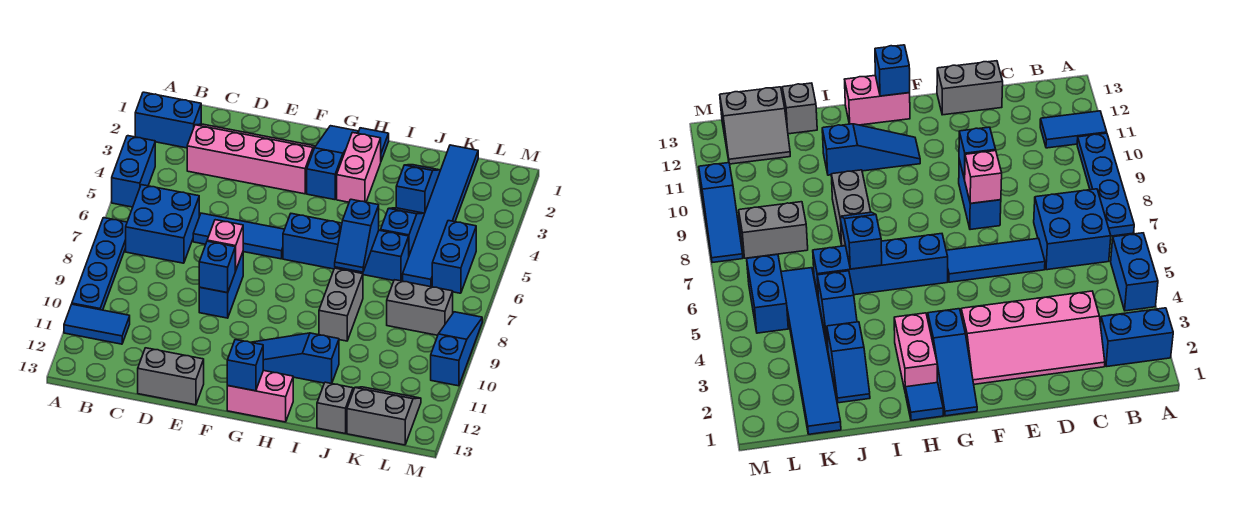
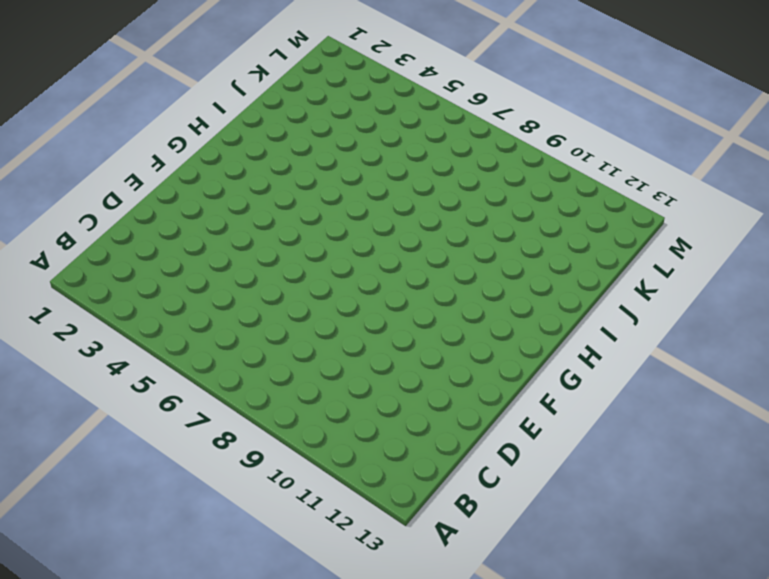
none -> blue brick A2:B2 level 1
none -> blue brick A4:A5 level 1
none -> blue plate A7:A10 level 1

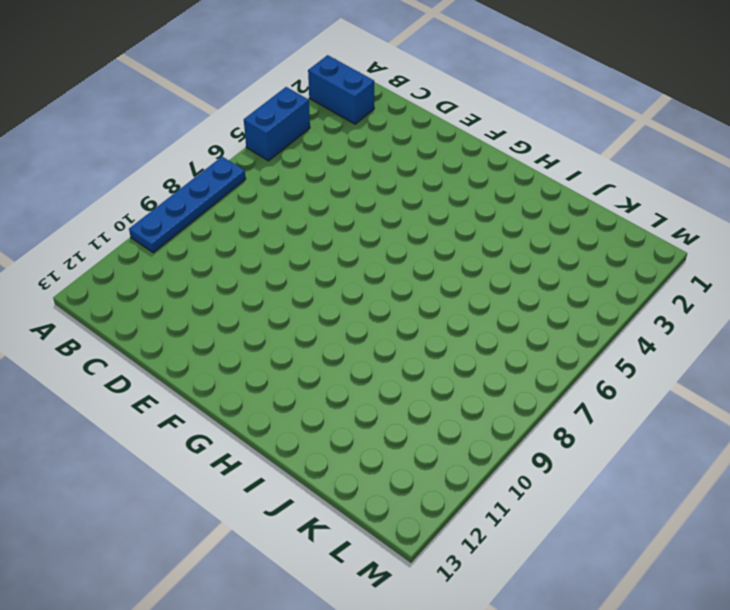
none -> blue tile A11:B11 level 1
none -> blue brick B6:C7 level 1
none -> pink slope C2:F3 level 1 top 3

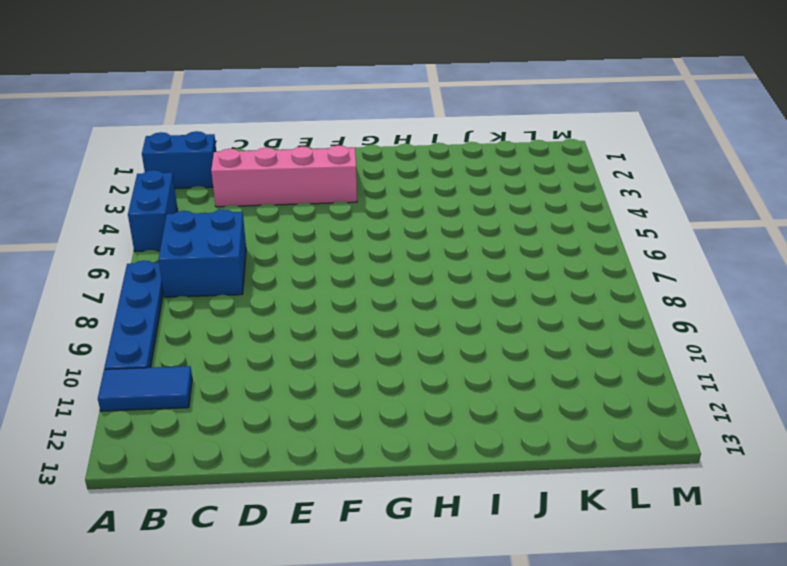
none -> blue tile D6:F6 level 1
none -> grey brick D13:E13 level 1
none -> blue brick E8:E9 level 1

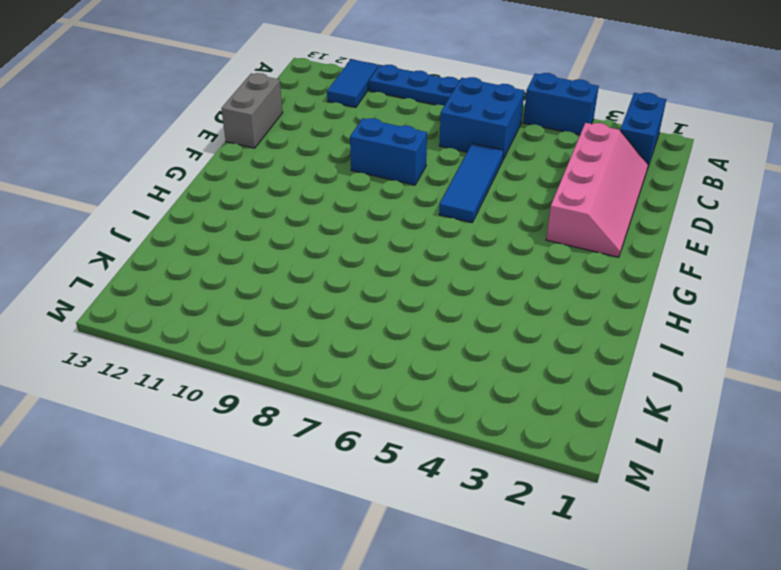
none -> blue slope G1:G3 level 1 top 3
none -> blue brick G6:J6 level 1
none -> blue slope G11:I11 level 1 top I

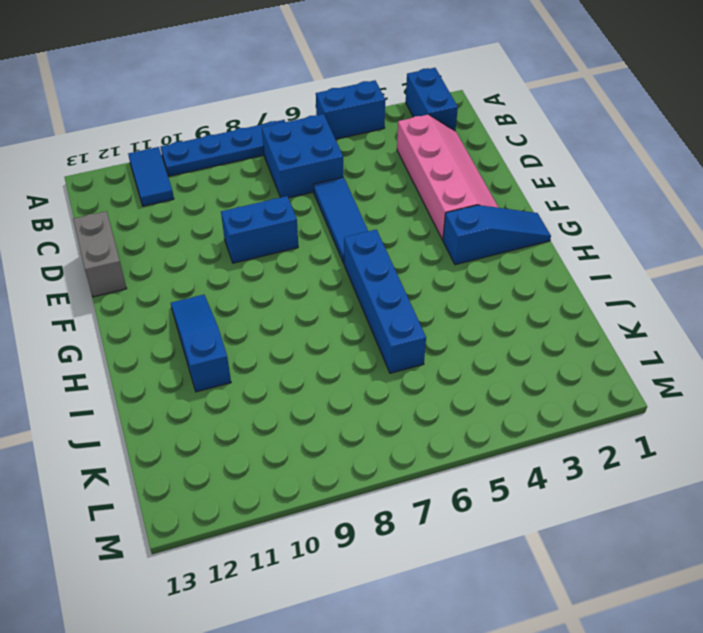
none -> pink brick G13:H13 level 1
none -> blue tile H1 level 1
none -> pink brick H2:H3 level 1

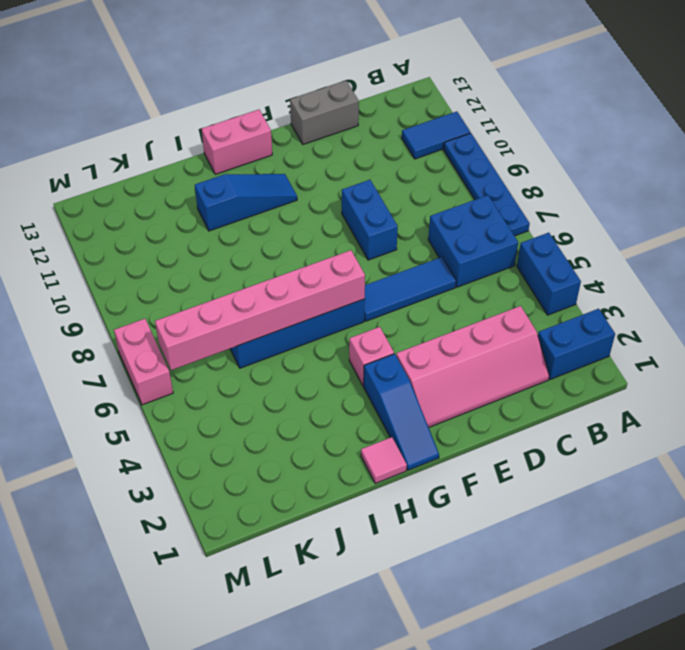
pink brick G4 level 1 -> pink brick E8 level 2
pink brick G6:L6 level 2 -> blue slope I6:I7 level 2 top 6
pink tile H1 level 1 -> blue tile H1 level 1
pink brick M6:M7 level 1 -> pink brick H2:H3 level 1
none -> grey brick I8:I9 level 1
none -> blue slope J2:J3 level 1 top 3
none -> blue slope J4:J5 level 1 top 5

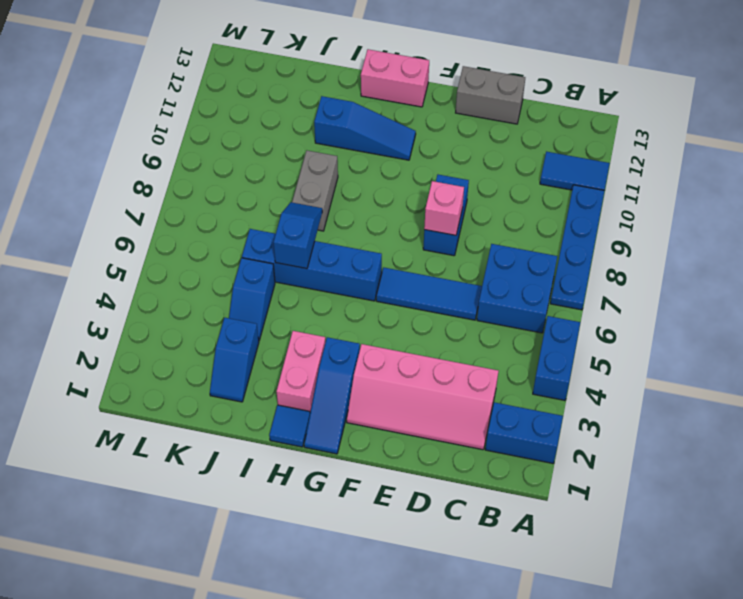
none -> grey brick J13 level 1
none -> blue tile K1:K6 level 1
none -> grey brick K8:L8 level 1

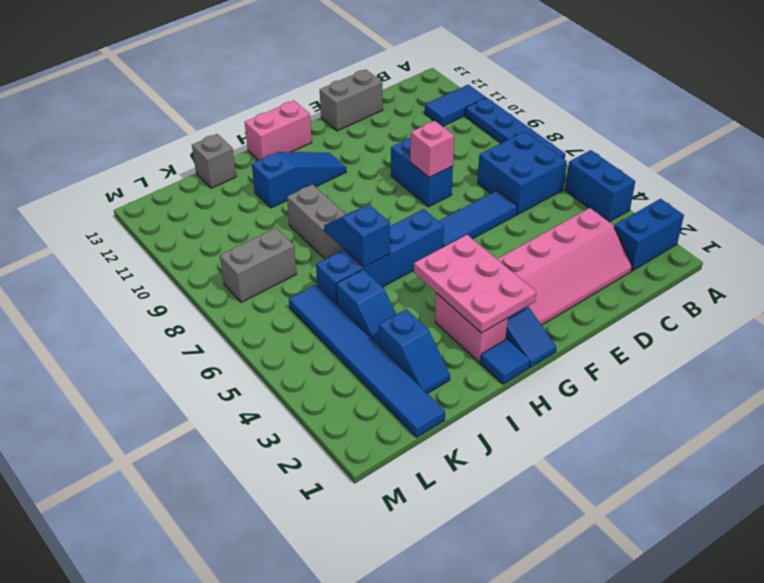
pink plate G2:H4 level 2 -> none
none -> grey slope K12:L13 level 1 top 13
none -> blue brick L5:L6 level 1
none -> blue slope M8:M10 level 1 top 10

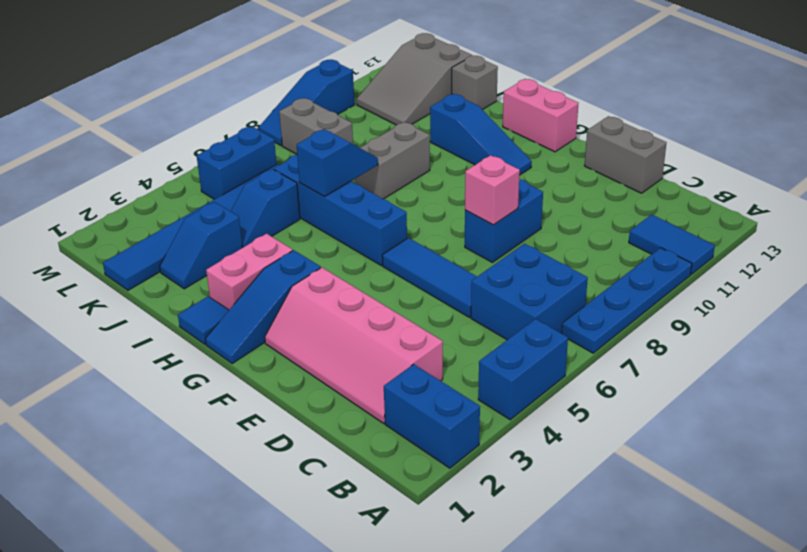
grey slope K11:L13 level 1 top 13 -> grey slope K12:L13 level 1 top 13
none -> blue brick E9 level 2
none -> blue brick G13 level 2

